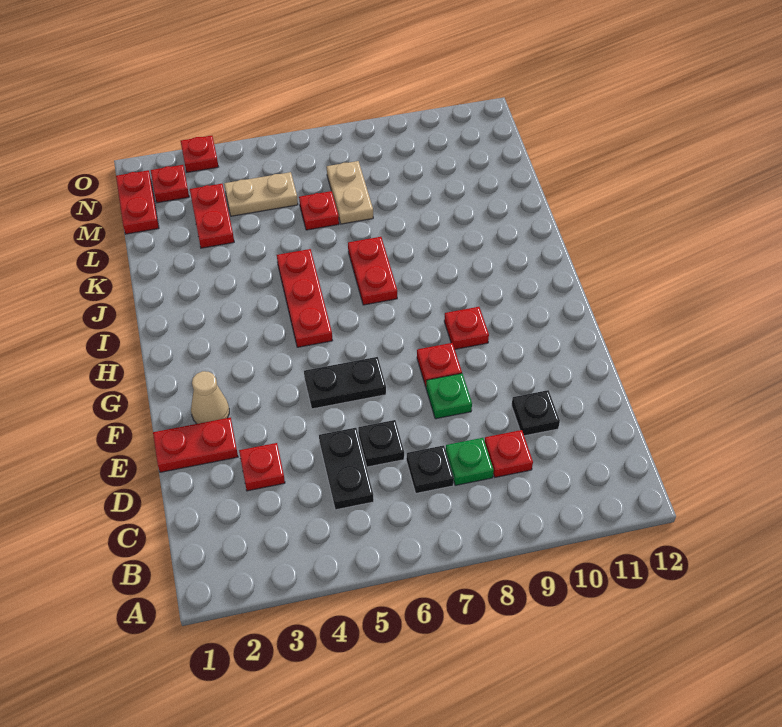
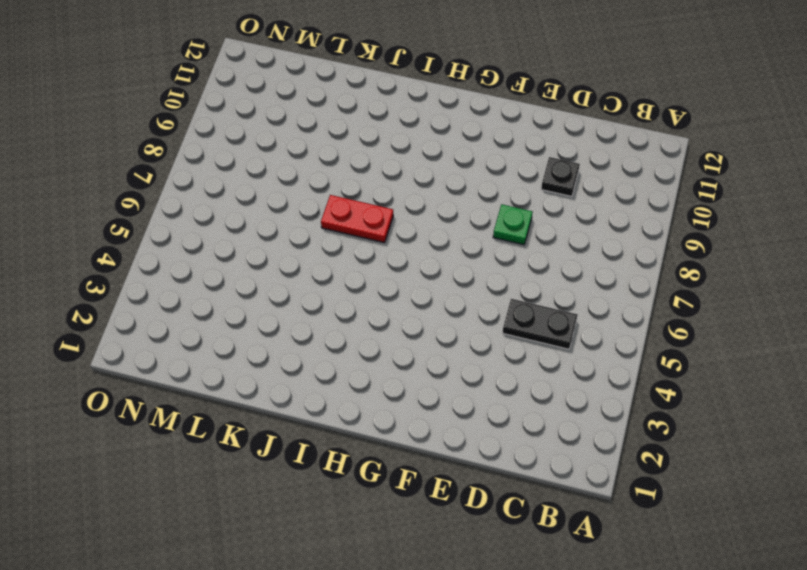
none -> black plate C7 level 1
none -> green plate C8 level 1
none -> red plate C9 level 1

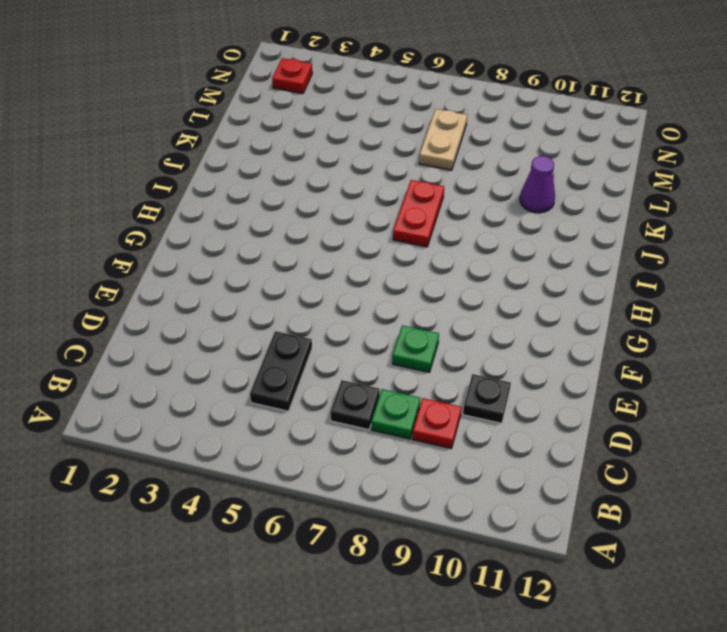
purple cone K10 level 1 -> none
none -> red plate D3 level 1
none -> black plate D6 level 1
none -> red plate E1:E2 level 1

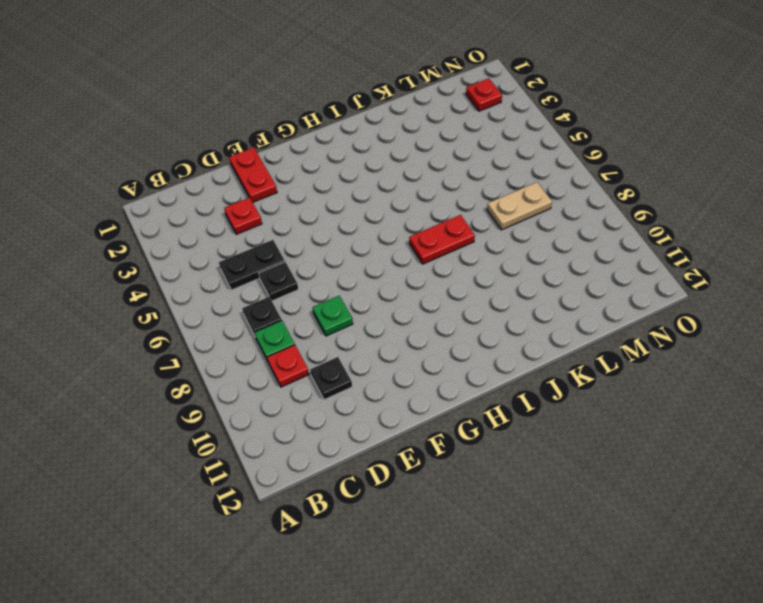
none -> tan cone F2 level 1
none -> black plate F5:F6 level 1
none -> red plate F8 level 1

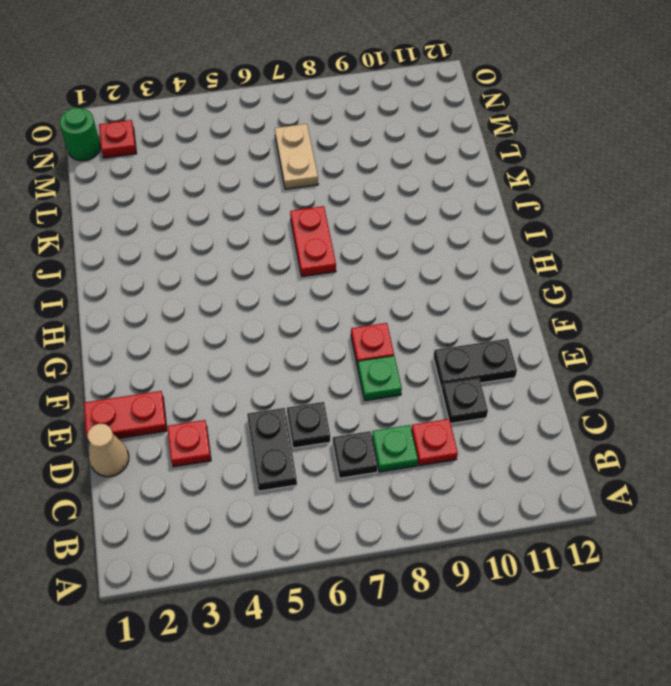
tan cone D1 level 1 -> tan cone F2 level 1
black plate E10:E11 level 1 -> black plate F5:F6 level 1
green round brick N1 level 1 -> red plate M1:N1 level 1
none -> red plate G9 level 1
none -> red plate H5:J5 level 1
none -> red plate L3:M3 level 1

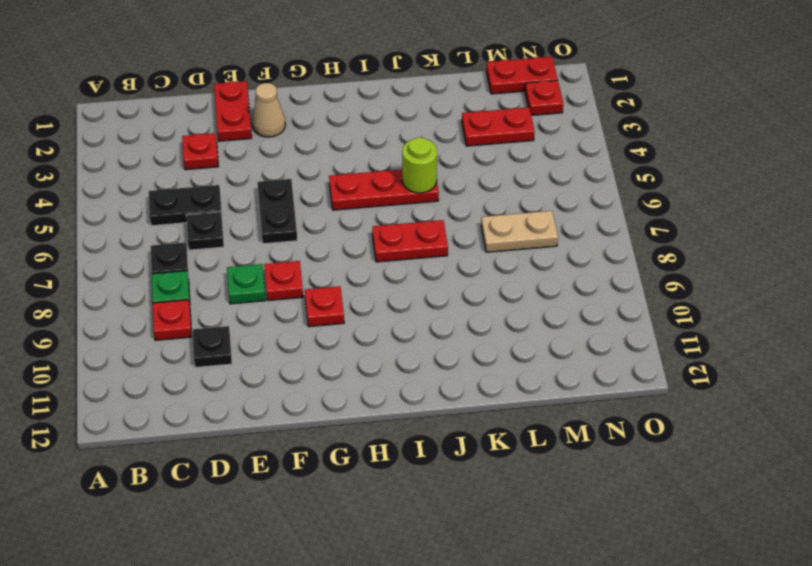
lime round brick J5 level 2 -> none
none -> red plate L6 level 1
none -> tan plate M4:M5 level 1
none -> red plate O3 level 1

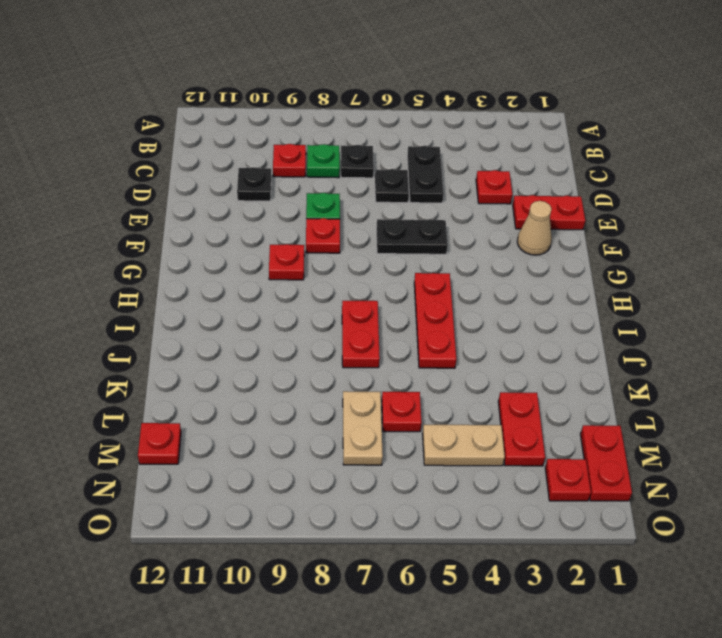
red plate M12 level 1 -> red plate O3 level 1

